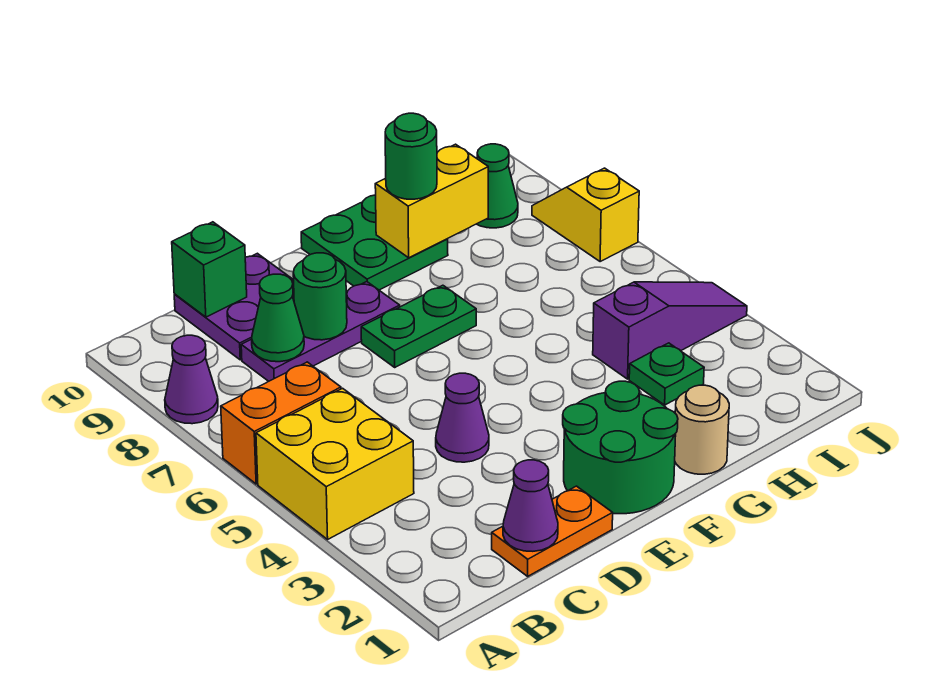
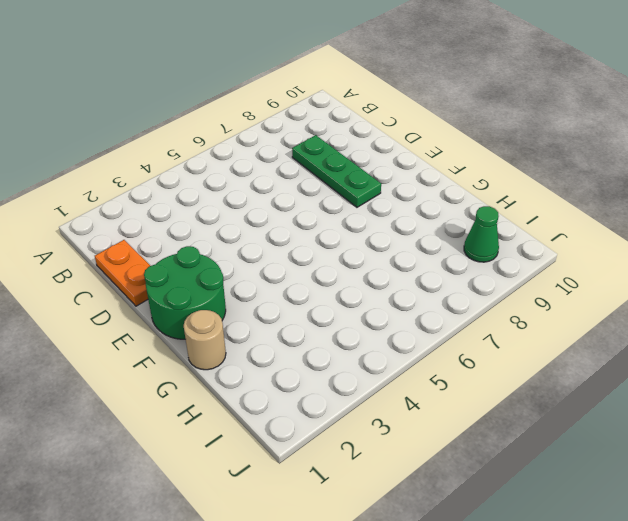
green plate C8:E8 level 1 -> purple plate C8:E8 level 1
none -> yellow brick A4:B5 level 1
none -> orange brick A6:B6 level 1
none -> purple cone A8 level 1

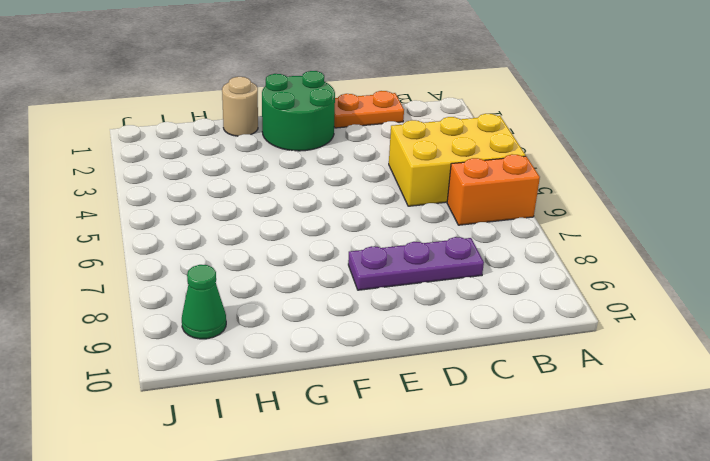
yellow brick A4:C5 level 1 -> yellow brick A4:B5 level 1
none -> purple cone A8 level 1
none -> purple plate C9:D10 level 1
none -> purple cone D4 level 1

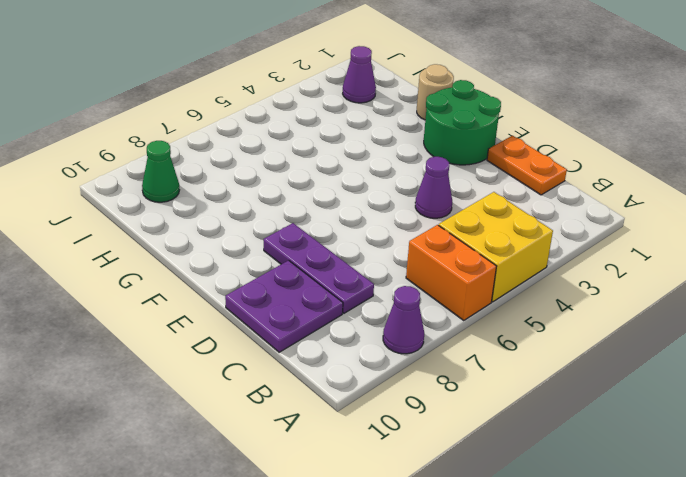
purple cone I2 level 1 -> purple cone C1 level 2
none -> green plate E7:F7 level 1
none -> green plate F9:G10 level 1
none -> green plate H3 level 1

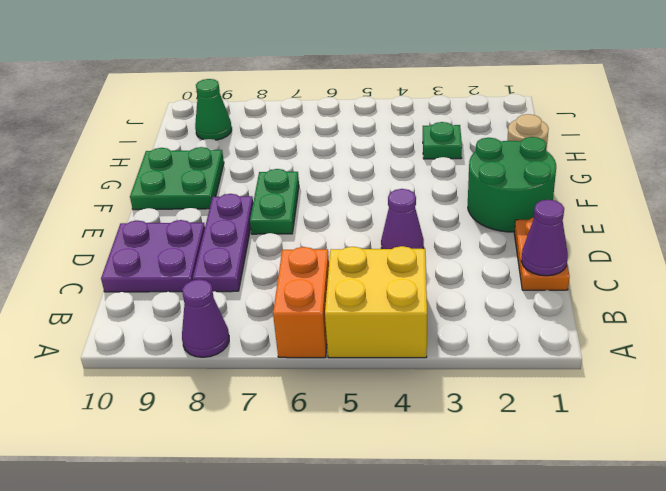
none -> purple slope H4:J4 level 1 top H
none -> yellow slope J7:J8 level 1 top 7
none -> green cone C8 level 2

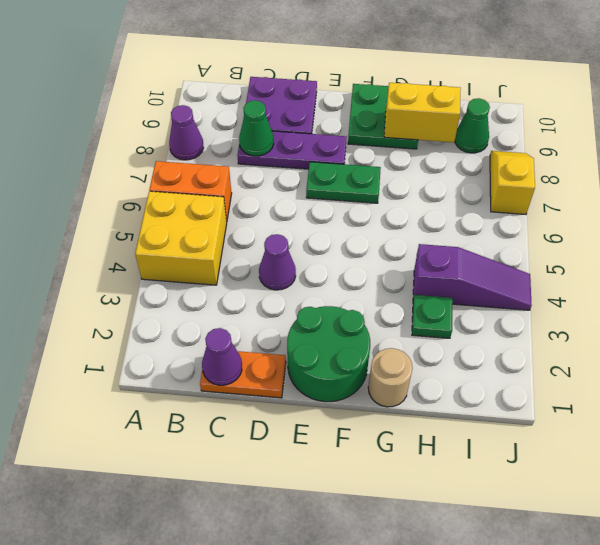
none -> green brick C10 level 2
none -> green round brick D8 level 2
none -> green round brick G9 level 3

